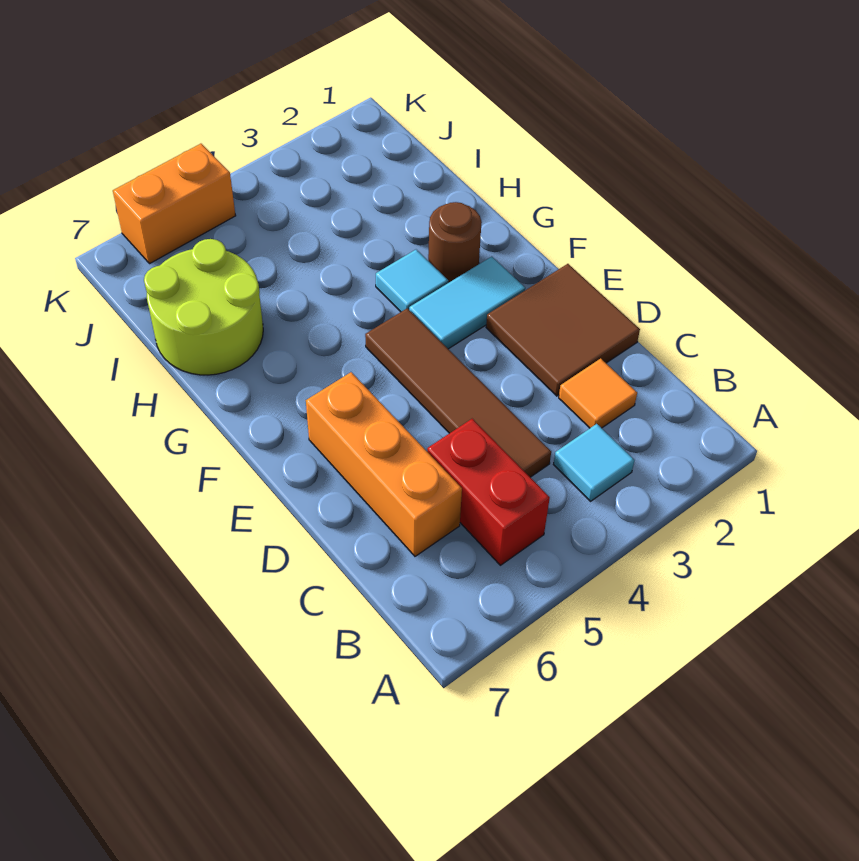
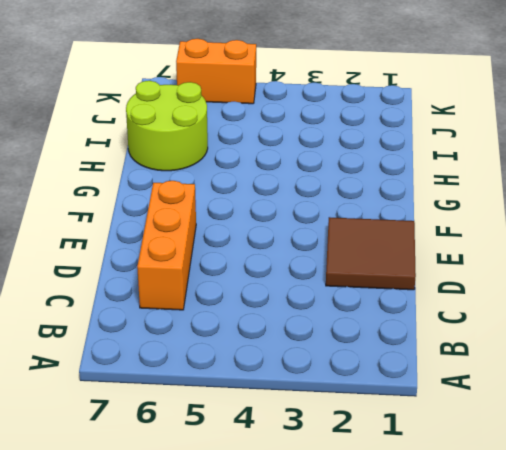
none -> cyan tile B3 level 1
none -> red brick B5:C5 level 1

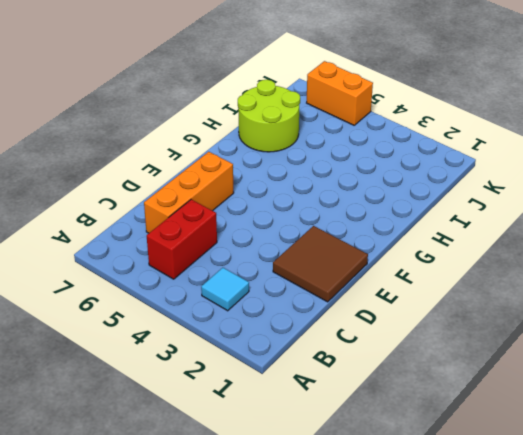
none -> orange tile C2 level 1
none -> brown tile C4:F4 level 1

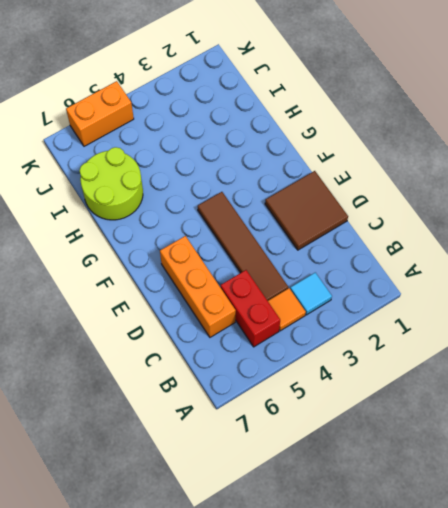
orange tile B4 level 1 -> orange tile C2 level 1
none -> cyan tile F2:F3 level 1
none -> brown round brick G2 level 1

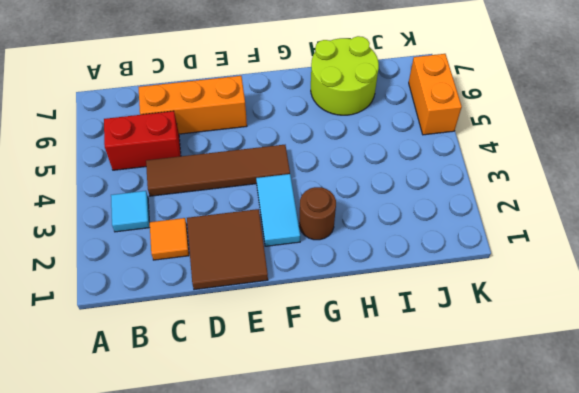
none -> cyan tile G3 level 1

